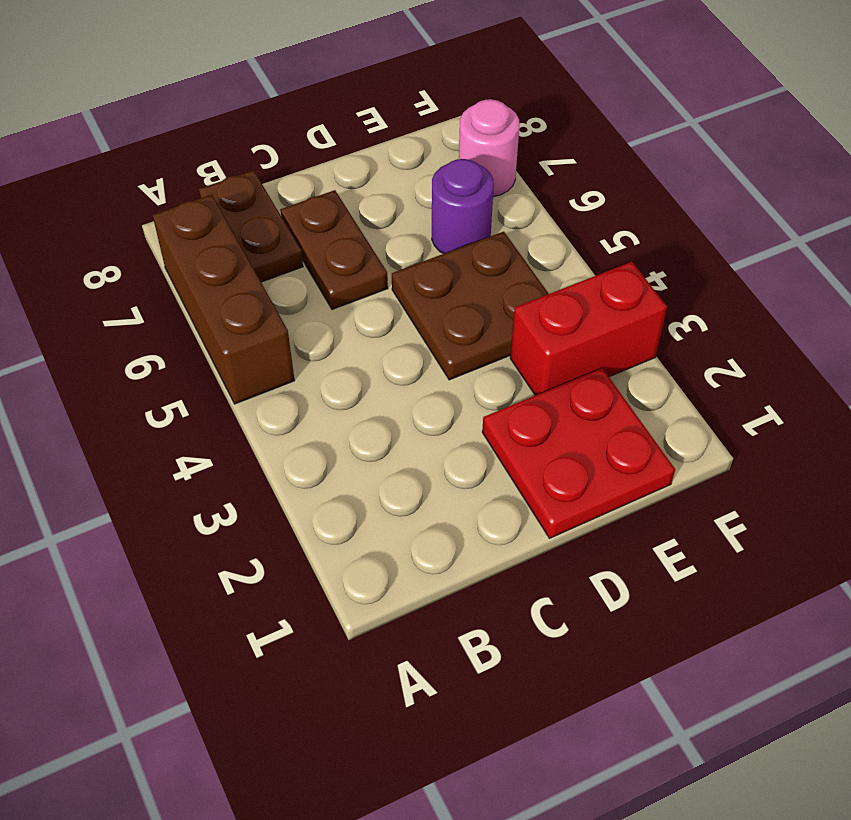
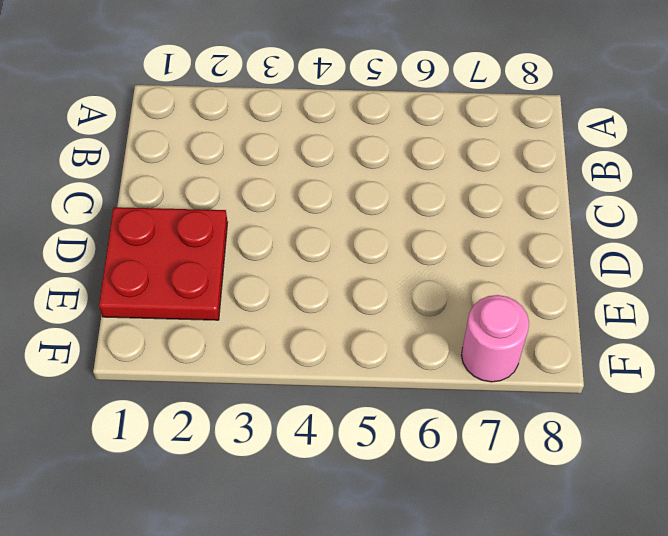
none -> brown brick A5:A7 level 1
none -> brown plate B7:B8 level 1

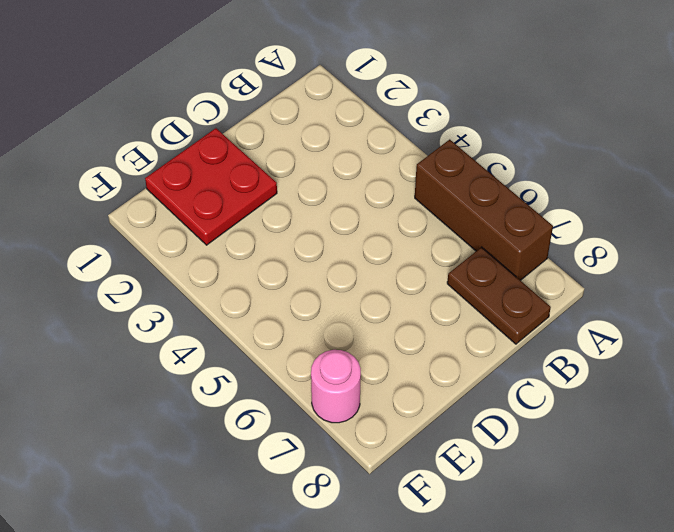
none -> brown plate C6:C7 level 1
none -> brown plate D4:E5 level 1

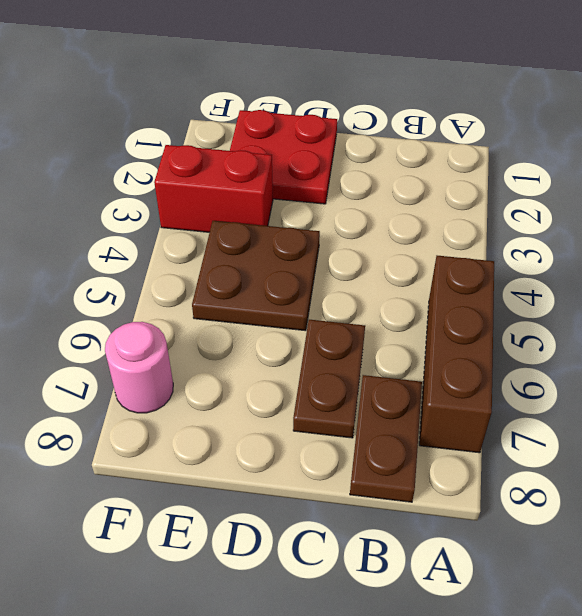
none -> purple round brick E6 level 1

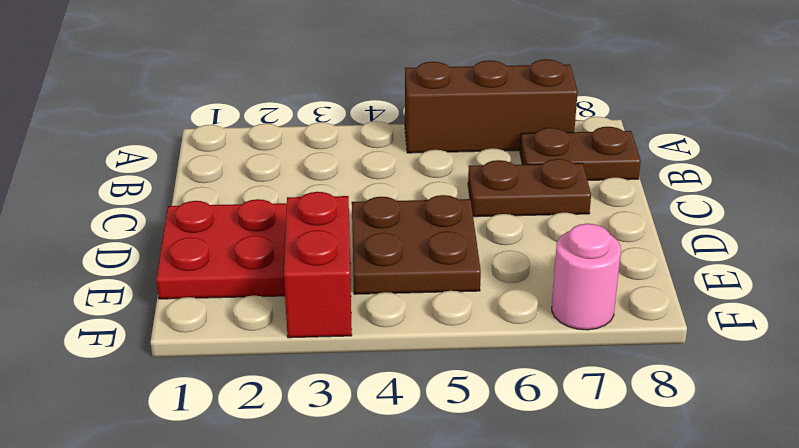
none -> purple round brick E6 level 1

